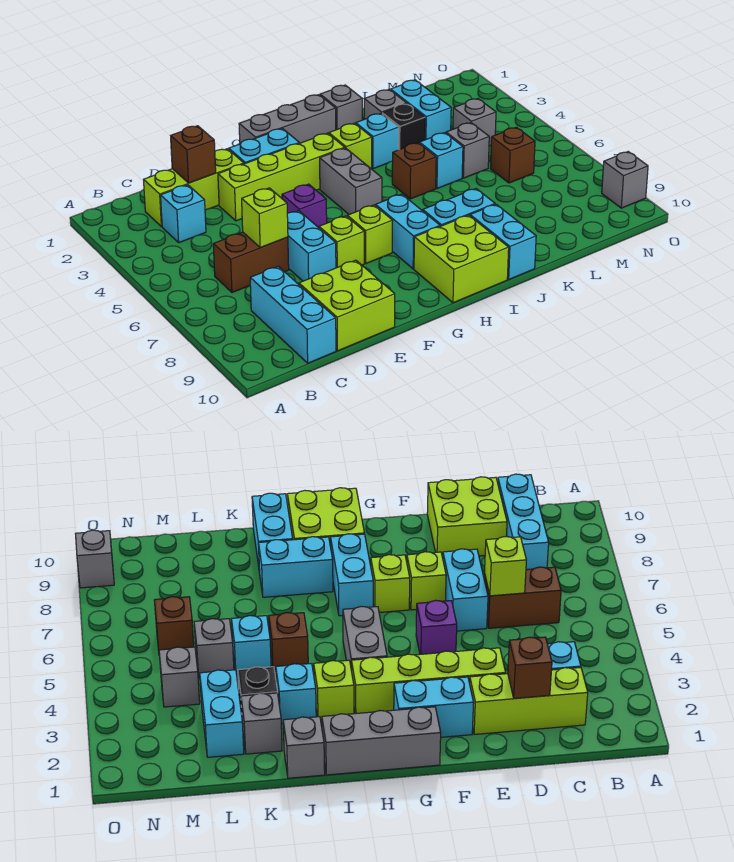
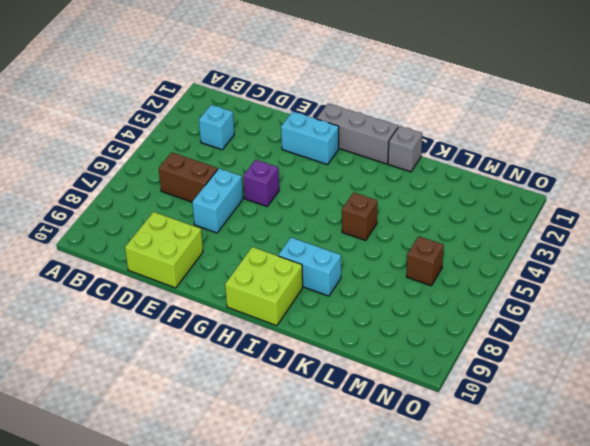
none -> lime brick C2:E2 level 1
none -> cyan brick C8:C10 level 1
none -> lime brick E3:H3 level 1
none -> lime brick F7 level 1

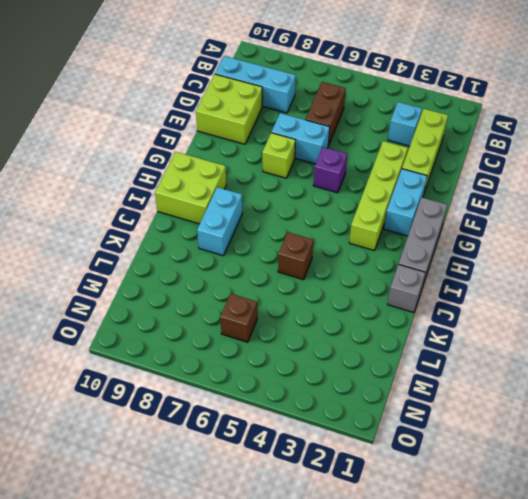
none -> lime brick G7 level 1
none -> grey brick H4:H5 level 1
none -> cyan brick H7:H8 level 1
none -> lime brick I3 level 1

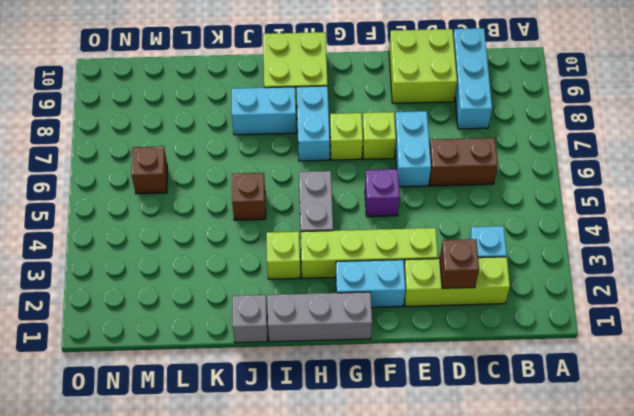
none -> cyan brick J3 level 1
none -> cyan brick J9:J10 level 1
none -> grey brick K2 level 1
none -> black brick K3 level 1

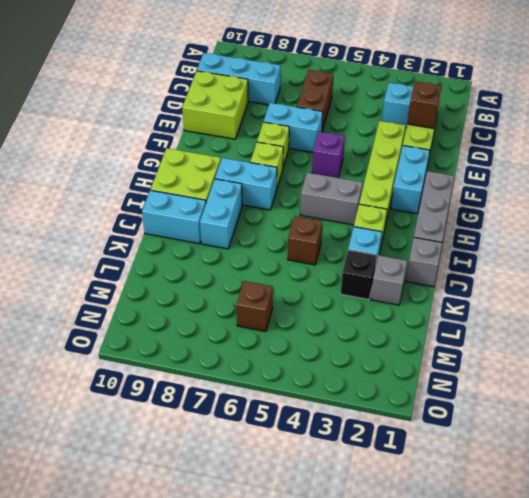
none -> cyan brick K5 level 1
none -> cyan brick L2:L3 level 1
none -> grey brick L5 level 1
none -> grey brick M4 level 1

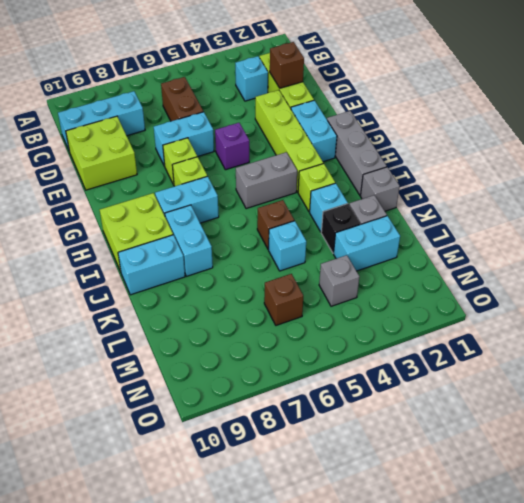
none -> grey brick L5 level 1
none -> grey brick O9 level 1
none -> lime brick D6 level 2

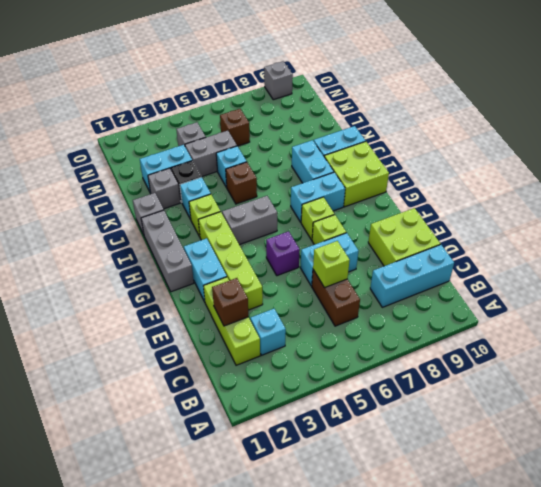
grey brick L4:L5 level 1 -> grey brick L5 level 1

